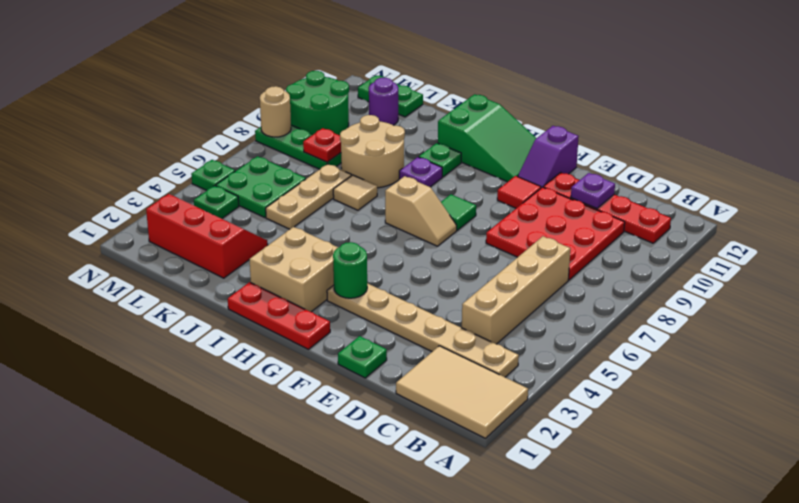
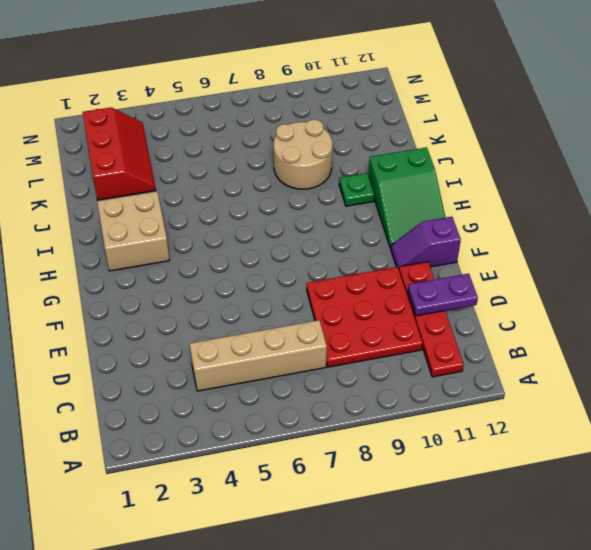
purple plate D11:D12 level 2 -> purple plate D11 level 2
none -> tan tile A1:C2 level 1
none -> tan plate B3:G3 level 1
none -> green plate E1 level 1
none -> red tile F10 level 1

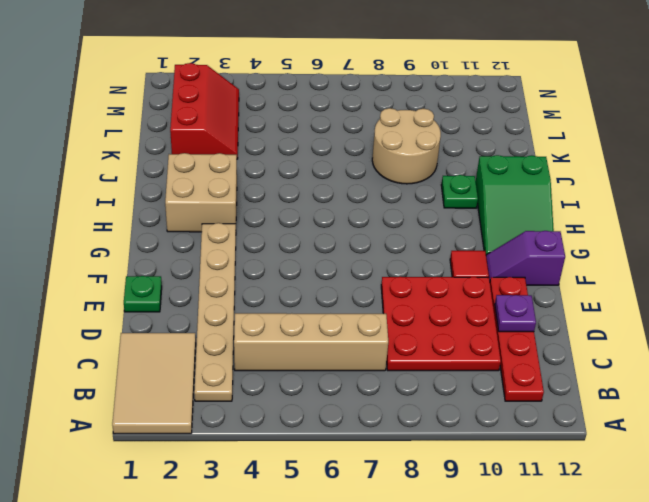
none -> red plate G1:I1 level 1
none -> tan slope G7:H7 level 1 top H
none -> green tile G8 level 1
none -> purple plate I9 level 1

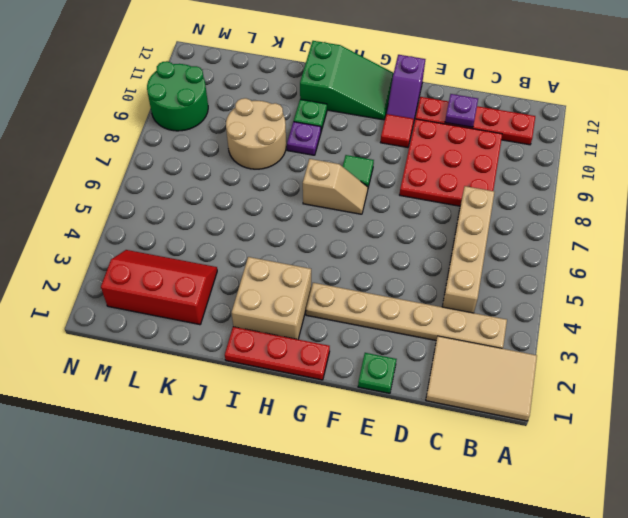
none -> tan tile J7 level 1
none -> tan plate K5:K7 level 1
none -> green plate L5:M6 level 1
none -> green plate L8:N8 level 1

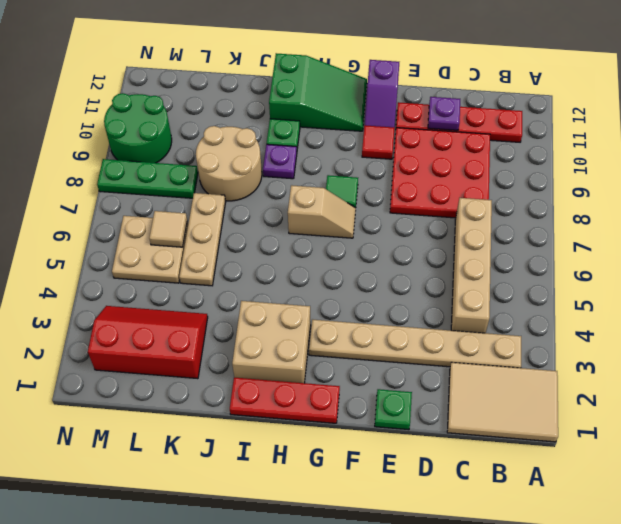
tan plate L5:M6 level 1 -> green plate L5:M6 level 1
tan tile L6 level 2 -> tan tile J7 level 1
none -> purple round brick L11 level 1
none -> green plate L12:M12 level 1
none -> green plate M4 level 1
none -> green plate N5 level 1

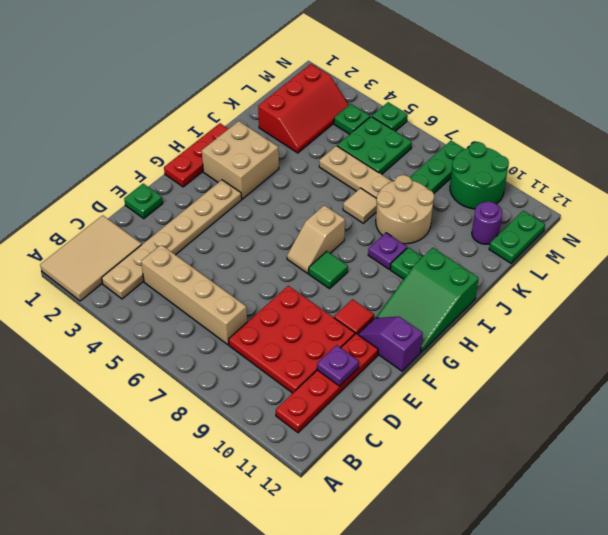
none -> green round brick G3 level 2
none -> red plate L8 level 2
none -> tan round brick N8 level 2

